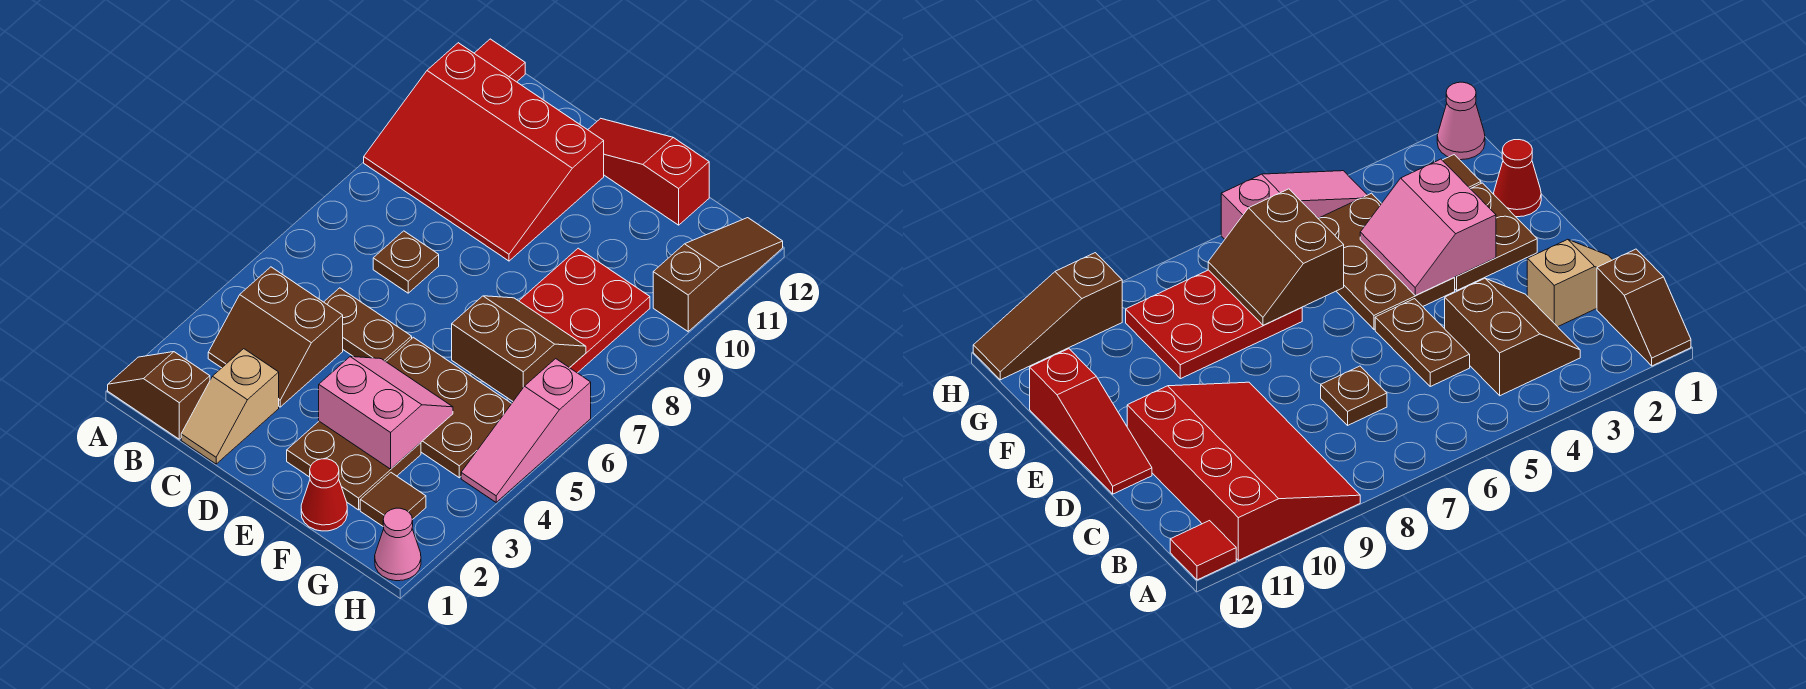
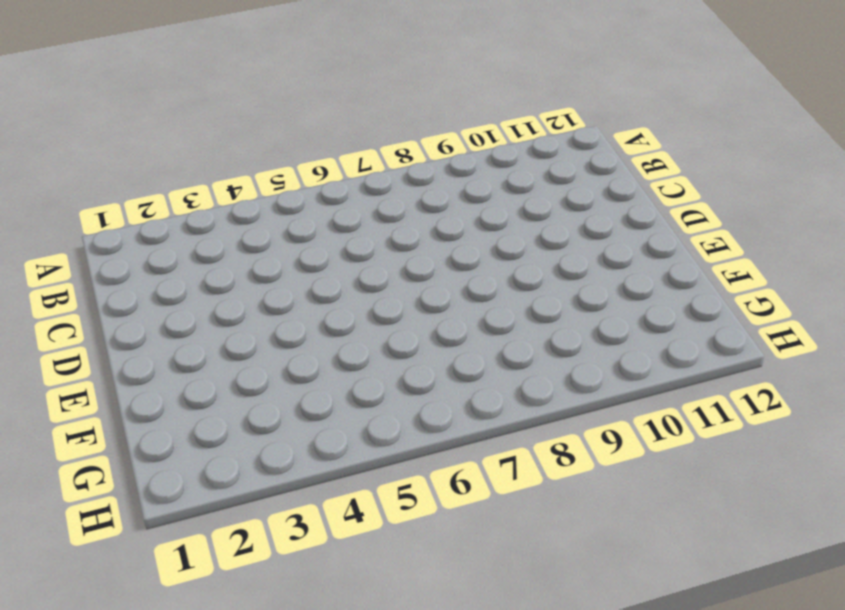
none -> brown slope A1:B1 level 1 top B
none -> red slope A9:D11 level 1 top 11
none -> red tile A12 level 1

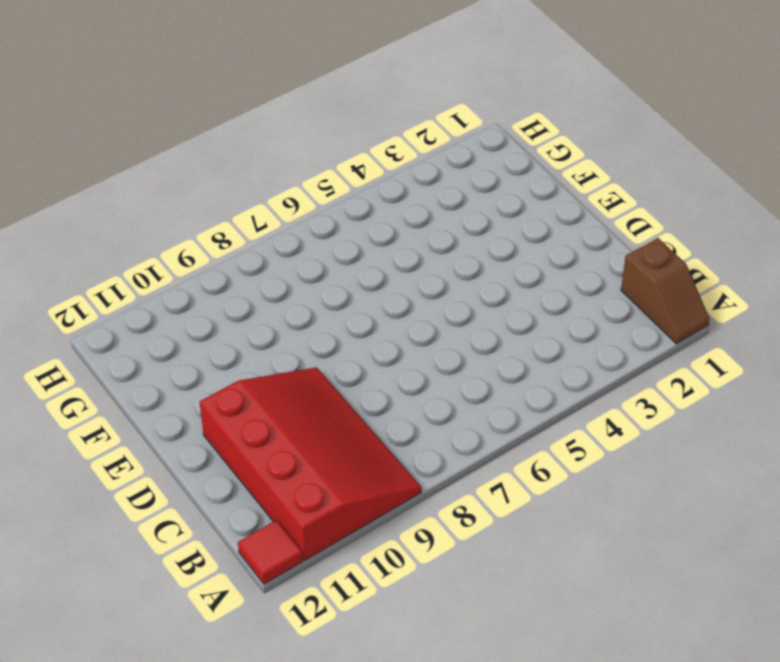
none -> brown slope B3:C4 level 1 top 4
none -> tan slope C1:C2 level 1 top 2
none -> brown plate C5:D5 level 1

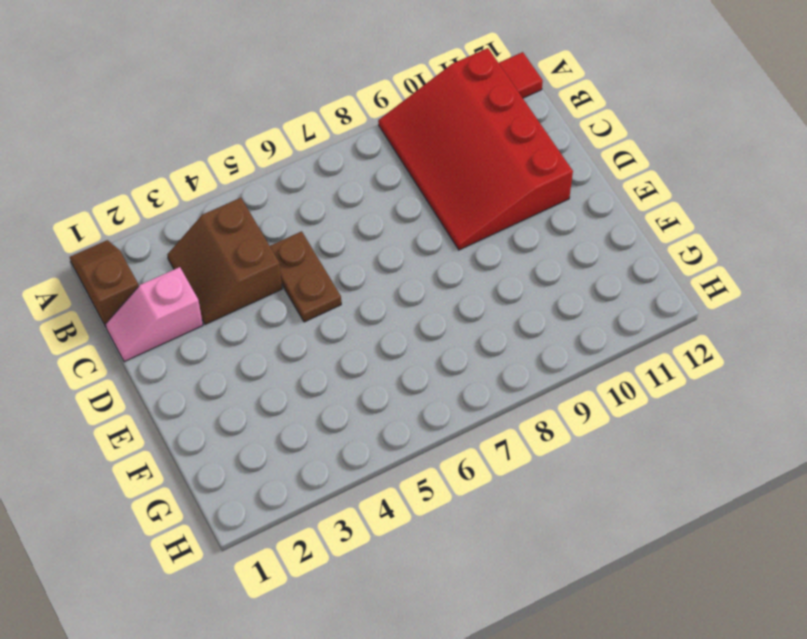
pink slope C1:C2 level 1 top 2 -> tan slope C1:C2 level 1 top 2
none -> brown plate C7 level 1
none -> red slope D12:F12 level 1 top F
none -> brown plate E2:F3 level 1

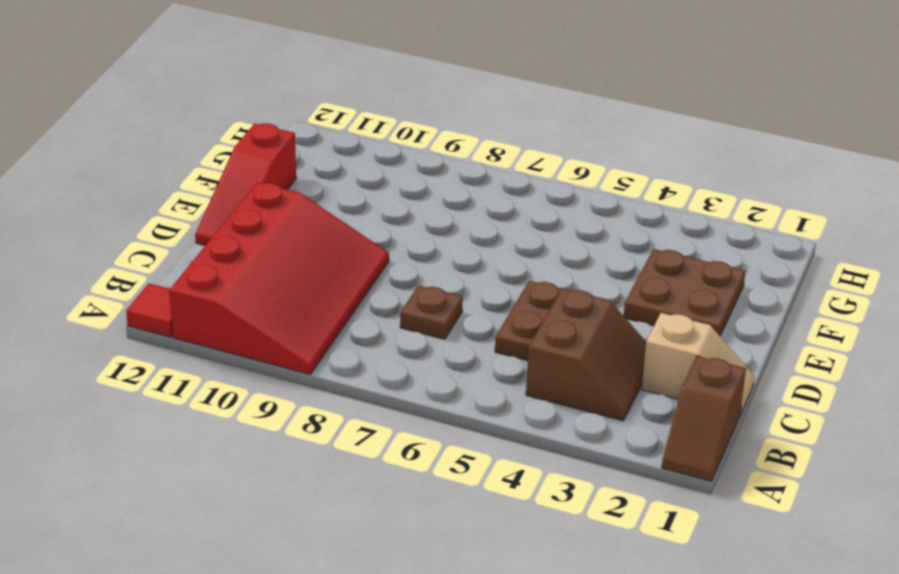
none -> brown plate E4:G5 level 1
none -> red cone F1 level 1
none -> red plate F7:G9 level 1

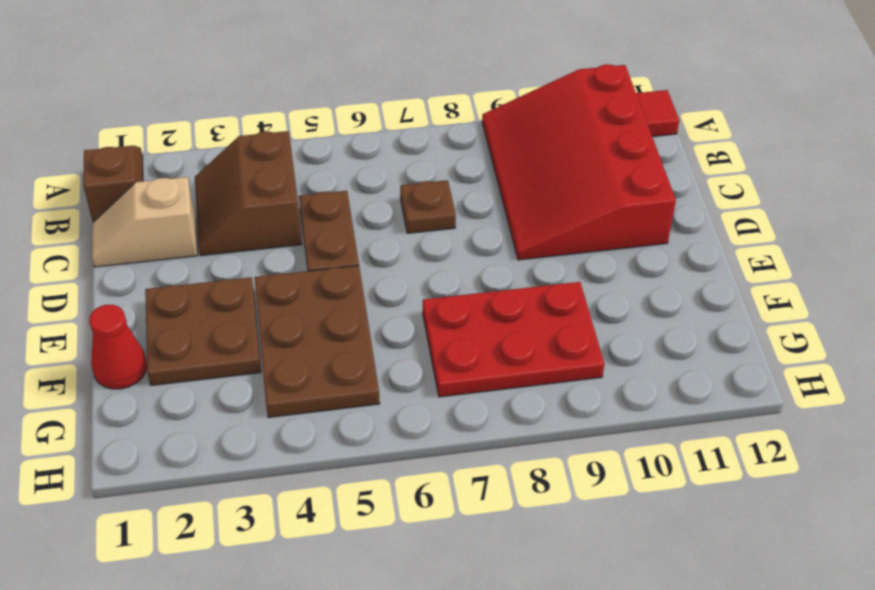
none -> red slope D12:F12 level 1 top F
none -> brown tile G2 level 1
none -> pink cone H1 level 1

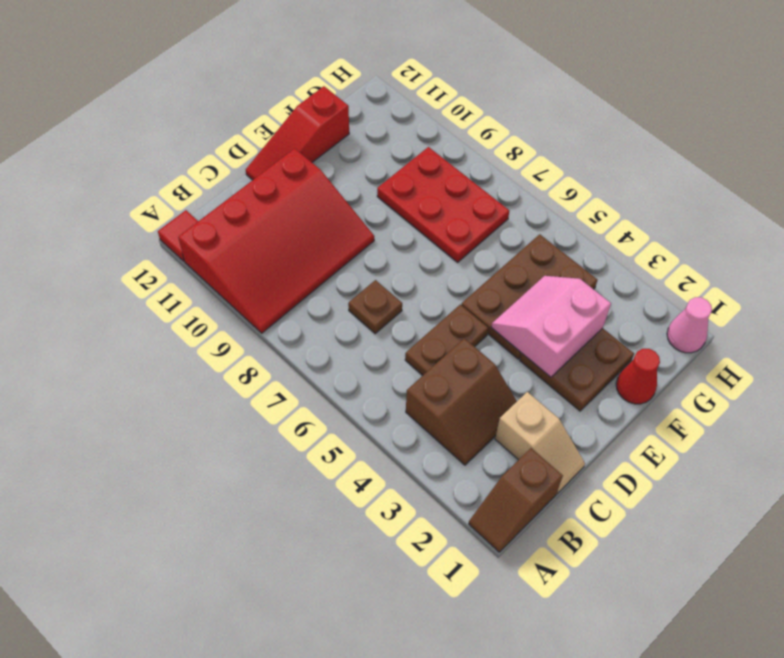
none -> brown tile G2 level 1
none -> pink slope H4:H6 level 1 top 6
none -> brown slope H10:H12 level 1 top 10

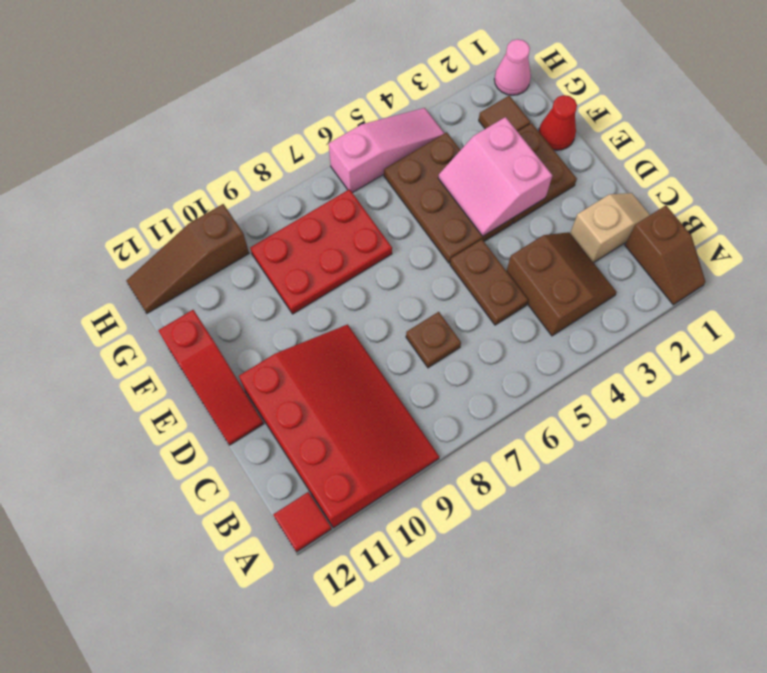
none -> brown slope F6:G7 level 2 top 6

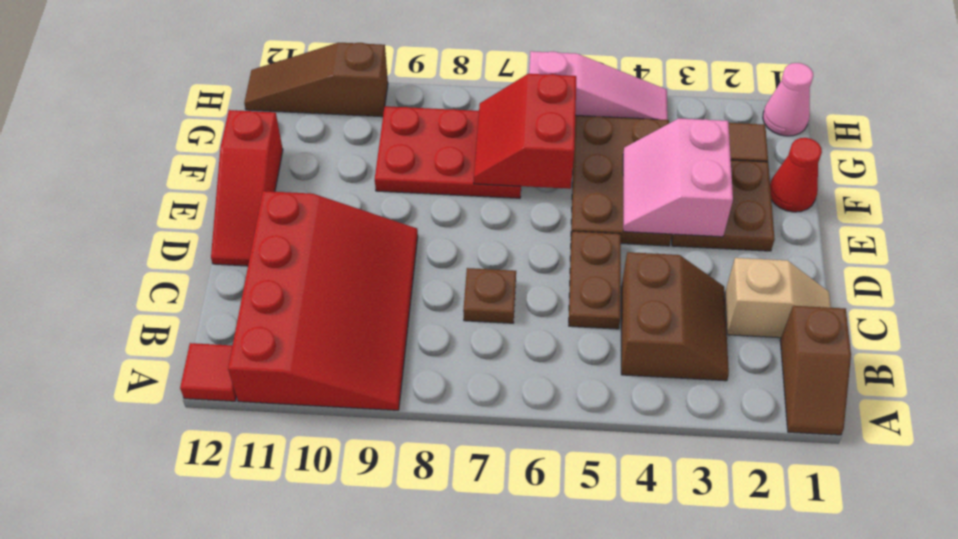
red slope F6:G7 level 2 top 6 -> brown slope F6:G7 level 2 top 6

